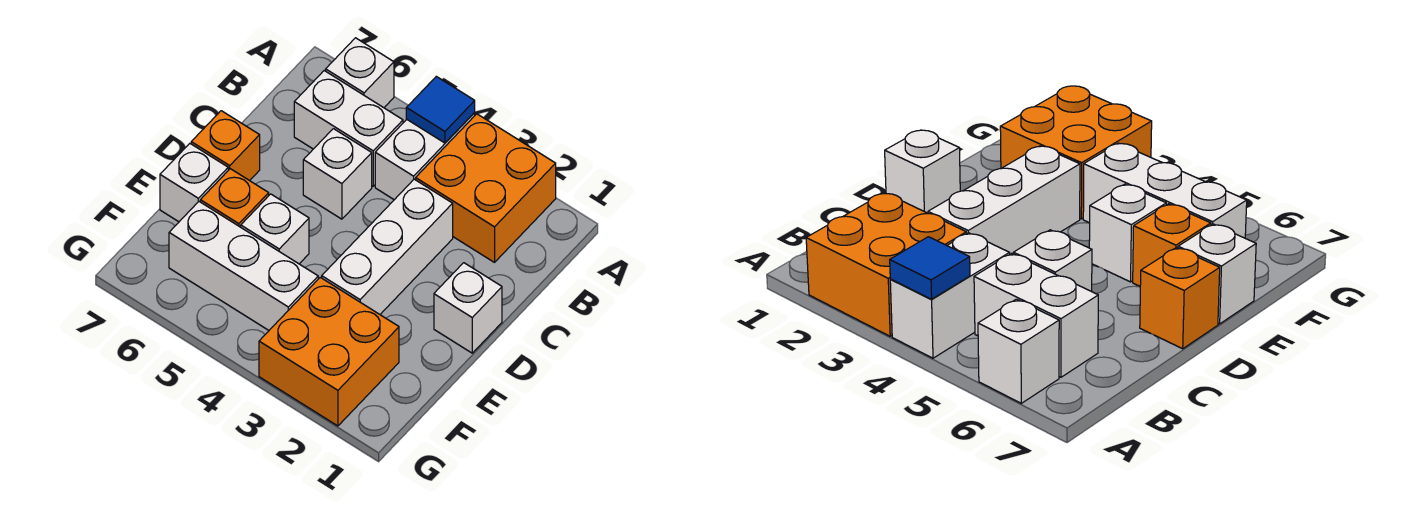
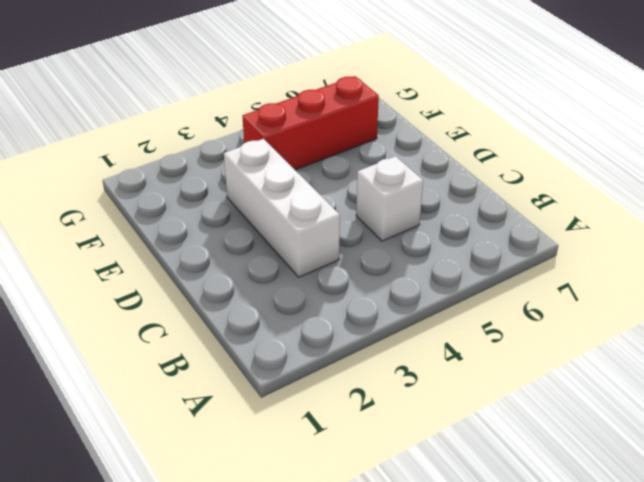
red brick F4:F6 level 1 -> white brick F4:F6 level 1
none -> orange brick A2:B3 level 1
none -> white brick A4:B4 level 1
none -> white brick A6 level 1

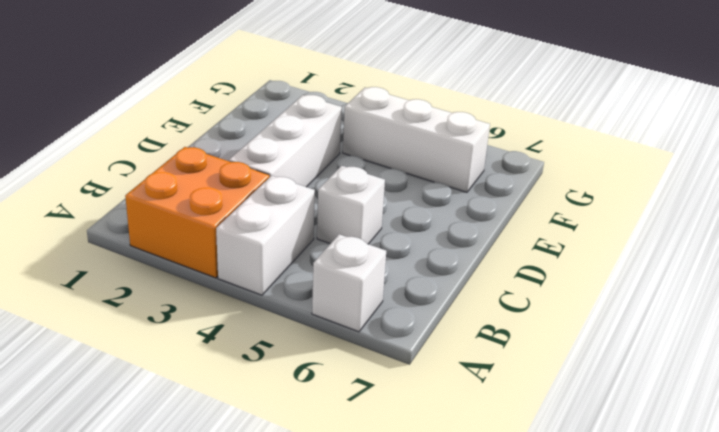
none -> white brick B5:B6 level 1
none -> white brick D1 level 1
none -> orange brick D7 level 1

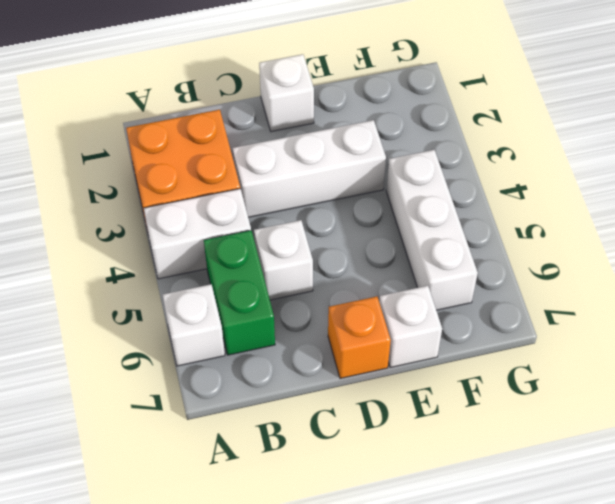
green brick B5:B6 level 1 -> white brick B5:B6 level 1
none -> white brick E5 level 1
none -> orange brick E6 level 1
none -> orange brick F2:G3 level 1

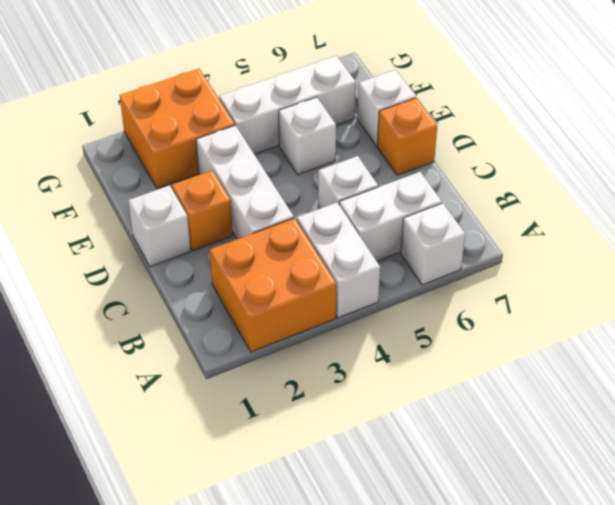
orange brick D2 level 1 -> orange brick E6 level 1
none -> blue tile A4 level 2

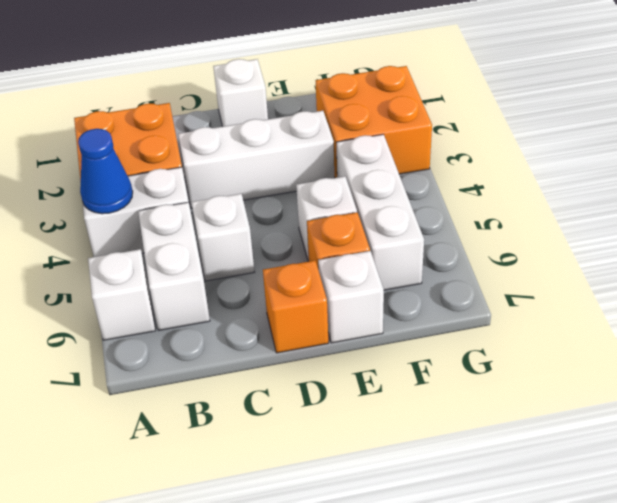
blue cone A4 level 2 -> blue tile A4 level 2

